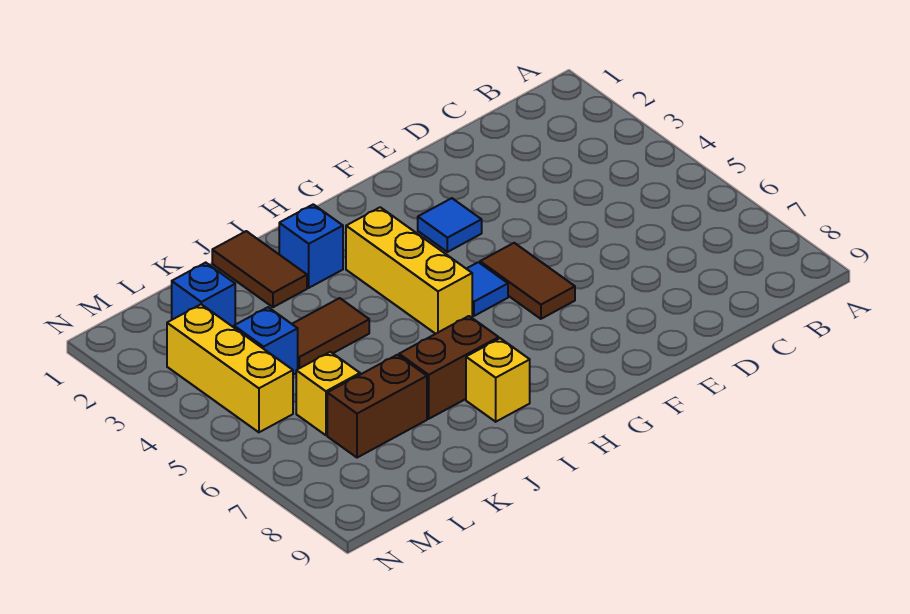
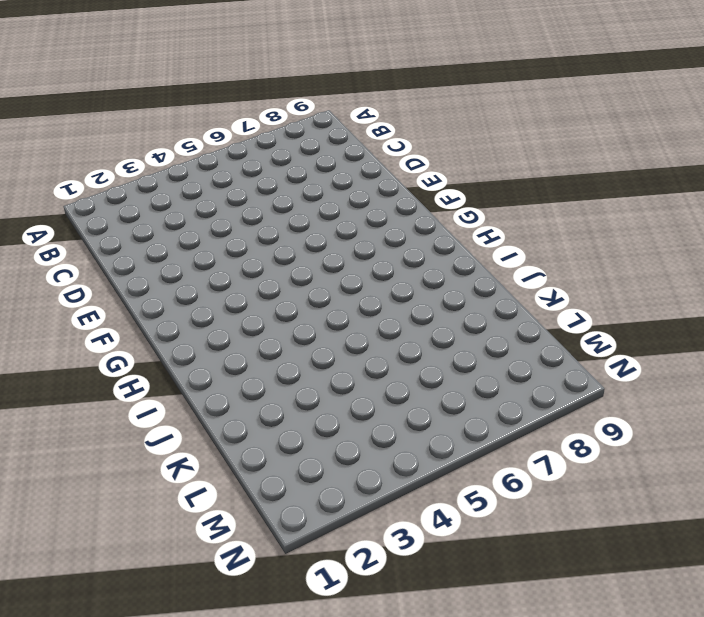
none -> blue tile F3 level 1
none -> brown tile F5:F6 level 1
none -> blue tile G5 level 1

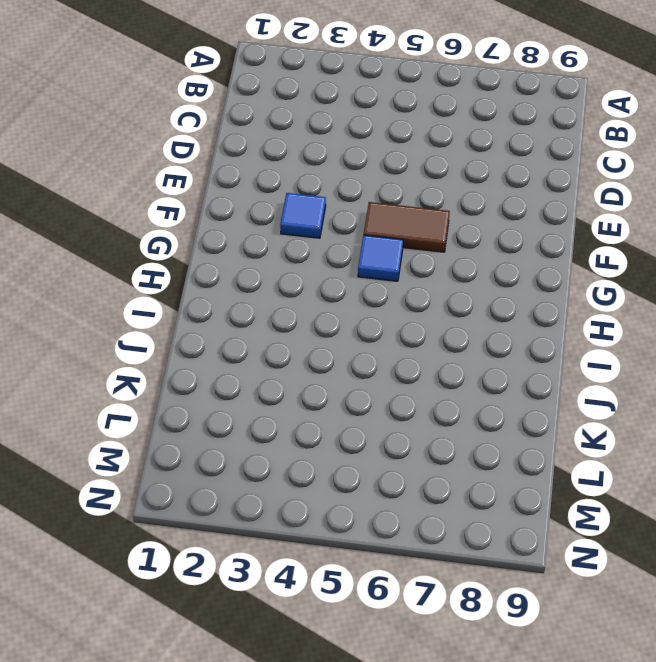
none -> yellow brick H3:H5 level 1
none -> blue brick I2 level 1
none -> brown brick I7:J7 level 1

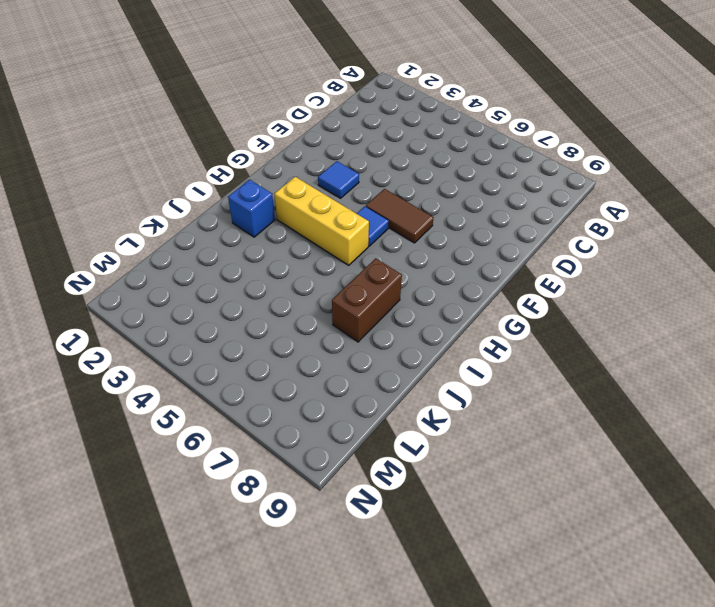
none -> yellow brick I8 level 1
none -> brown tile J1:J2 level 1
none -> brown tile J4:K4 level 1

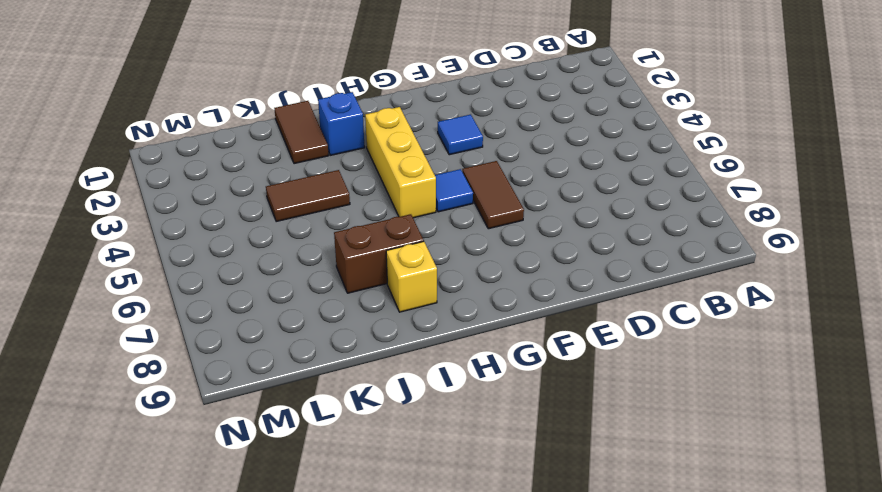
none -> brown brick K7:L7 level 1
none -> blue brick L2 level 1
none -> blue brick L4 level 1

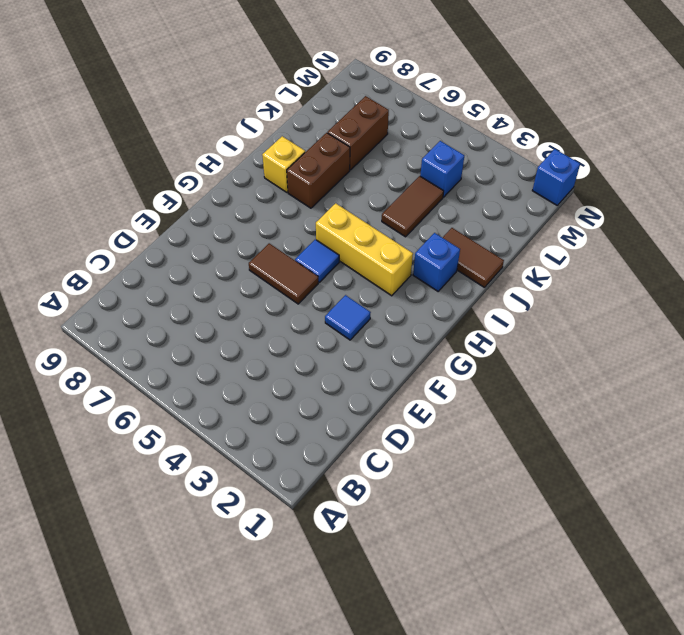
blue brick N1 level 1 -> blue brick L2 level 1
none -> yellow brick L6 level 1
none -> yellow brick M3:M5 level 1

